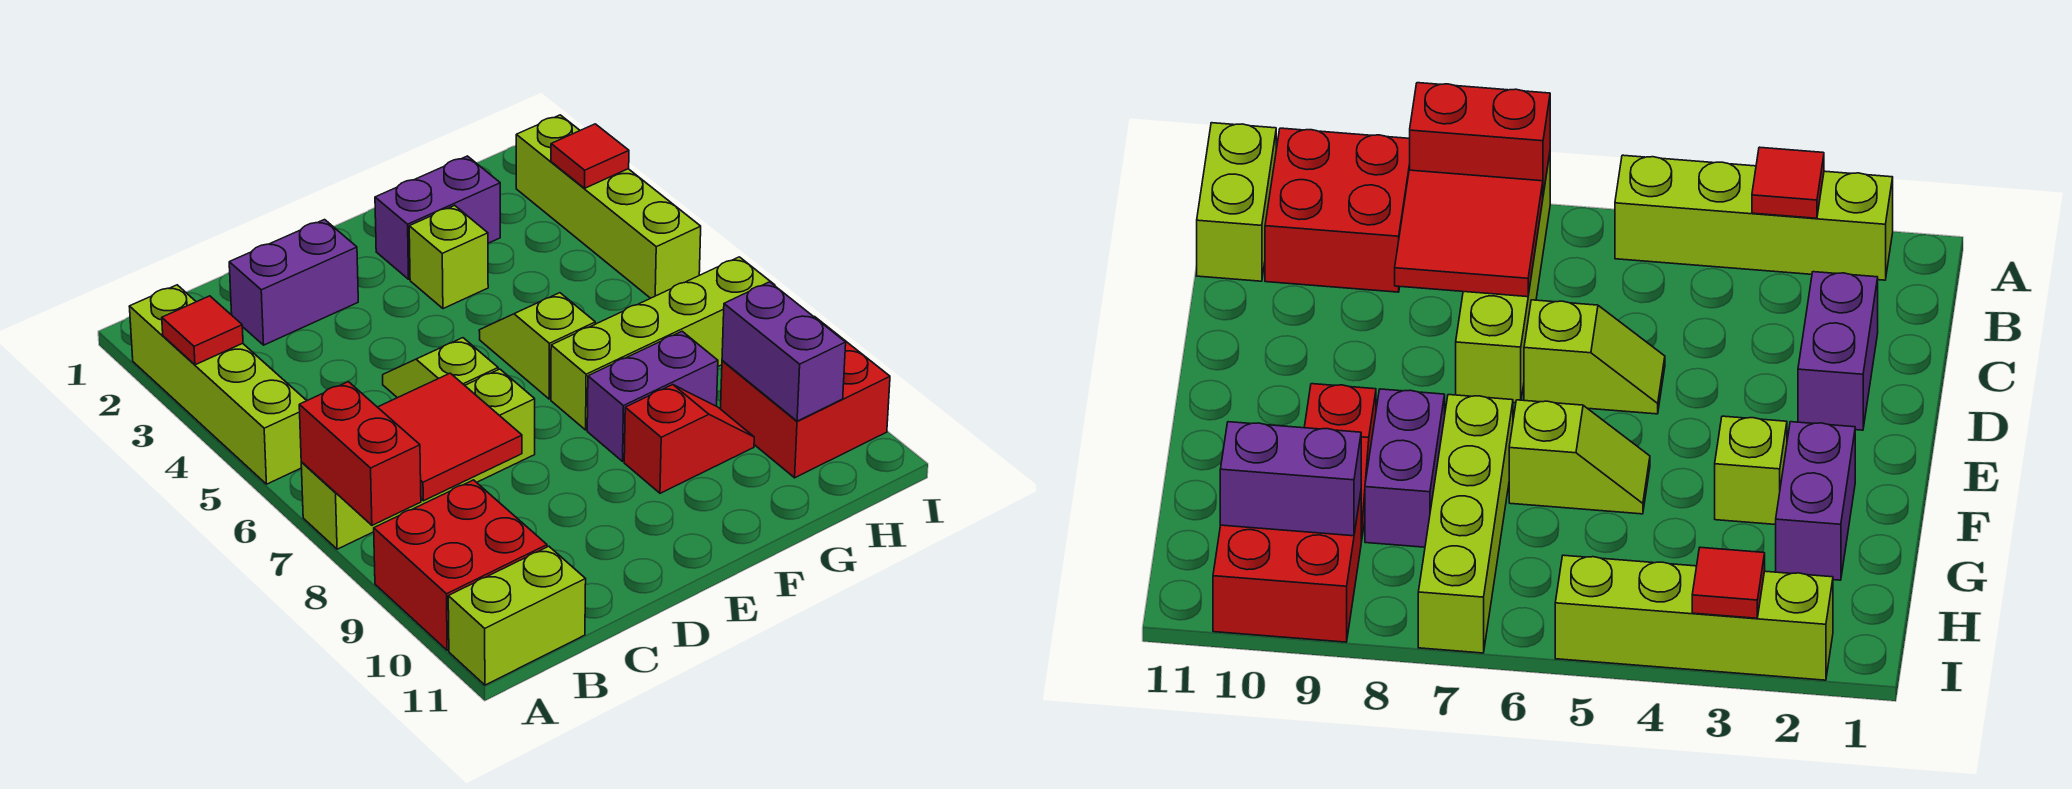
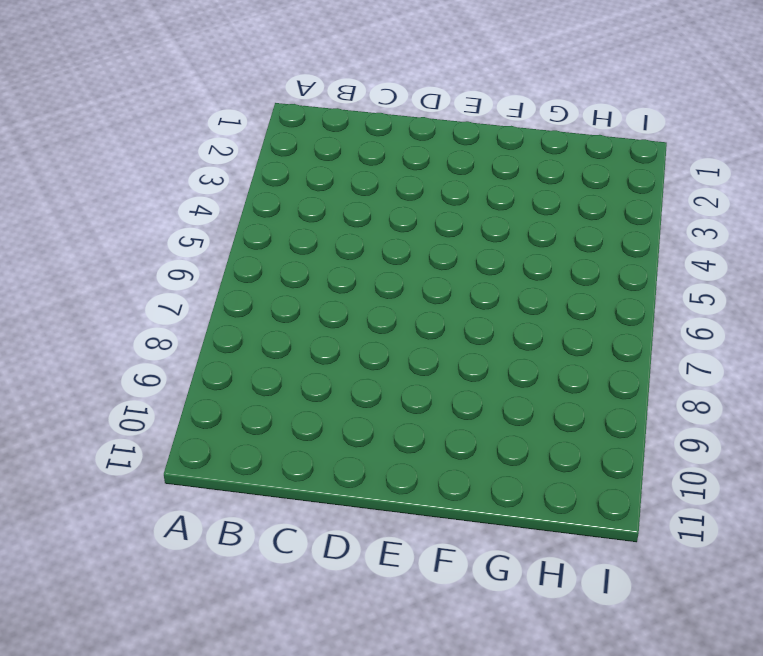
none -> lime brick A2:A5 level 1
none -> lime brick A7:D7 level 1
none -> red brick A9:B10 level 1

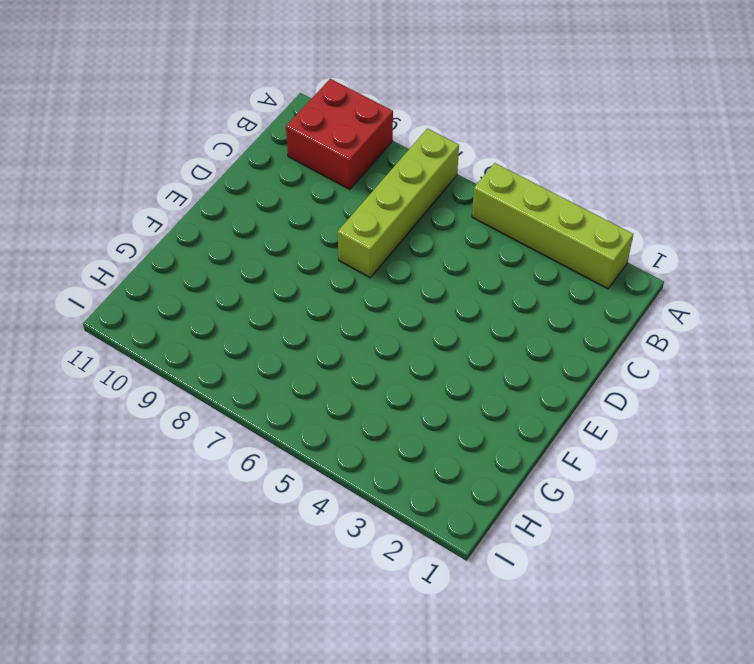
none -> lime brick A11:B11 level 1
none -> purple brick C2:D2 level 1
none -> lime slope D5:D6 level 1 top 6

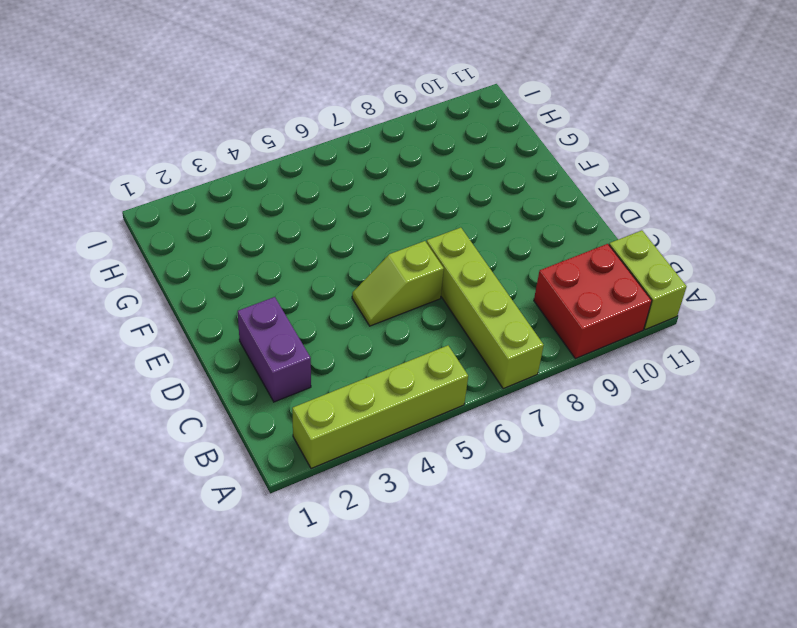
none -> purple brick F2:G2 level 1
none -> lime brick F3 level 1
none -> lime slope F5:F6 level 1 top 6

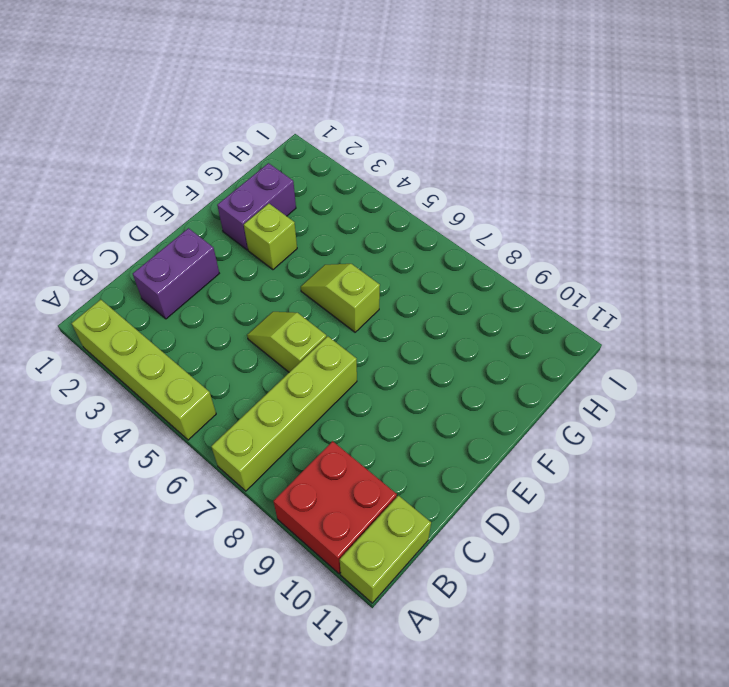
none -> lime brick F7:I7 level 1
none -> purple brick F8:G8 level 1
none -> red slope F9:G9 level 1 top F

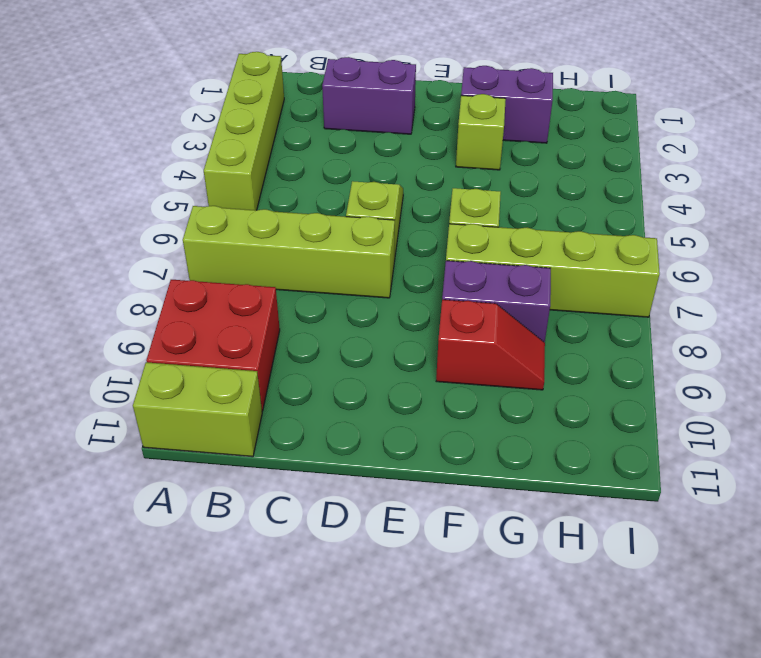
none -> red brick H9:I10 level 1
none -> lime brick I2:I5 level 1
none -> red tile A3 level 2

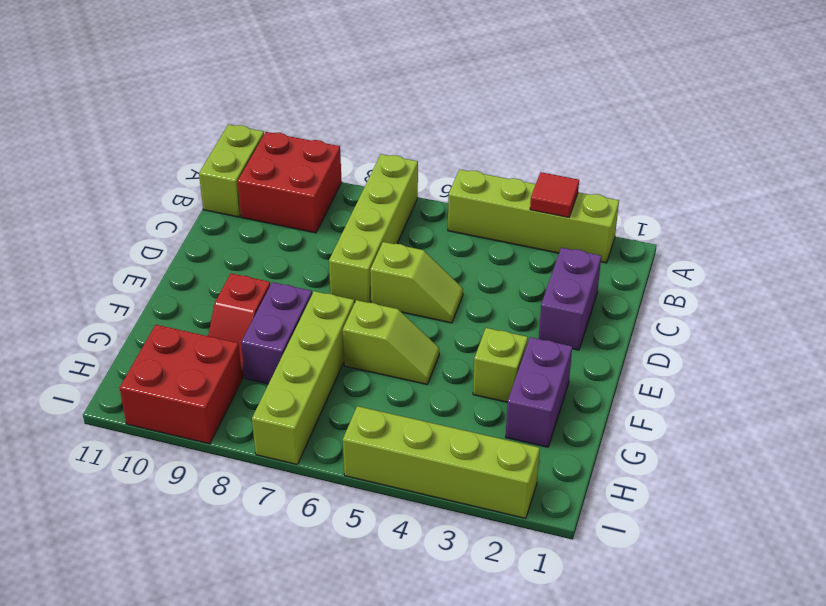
none -> red brick A7:A8 level 2
none -> red tile B7:C8 level 2
none -> purple brick H9:H10 level 2

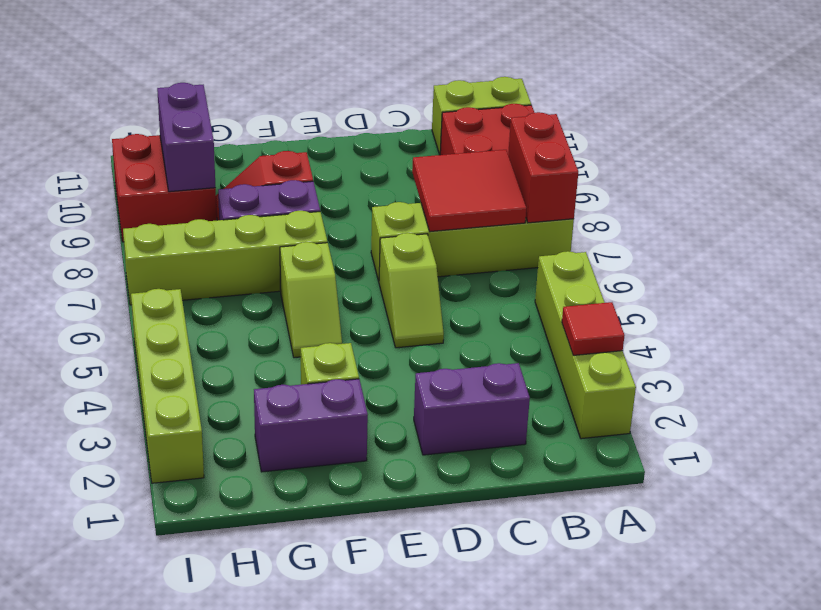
none -> red tile I3 level 2

